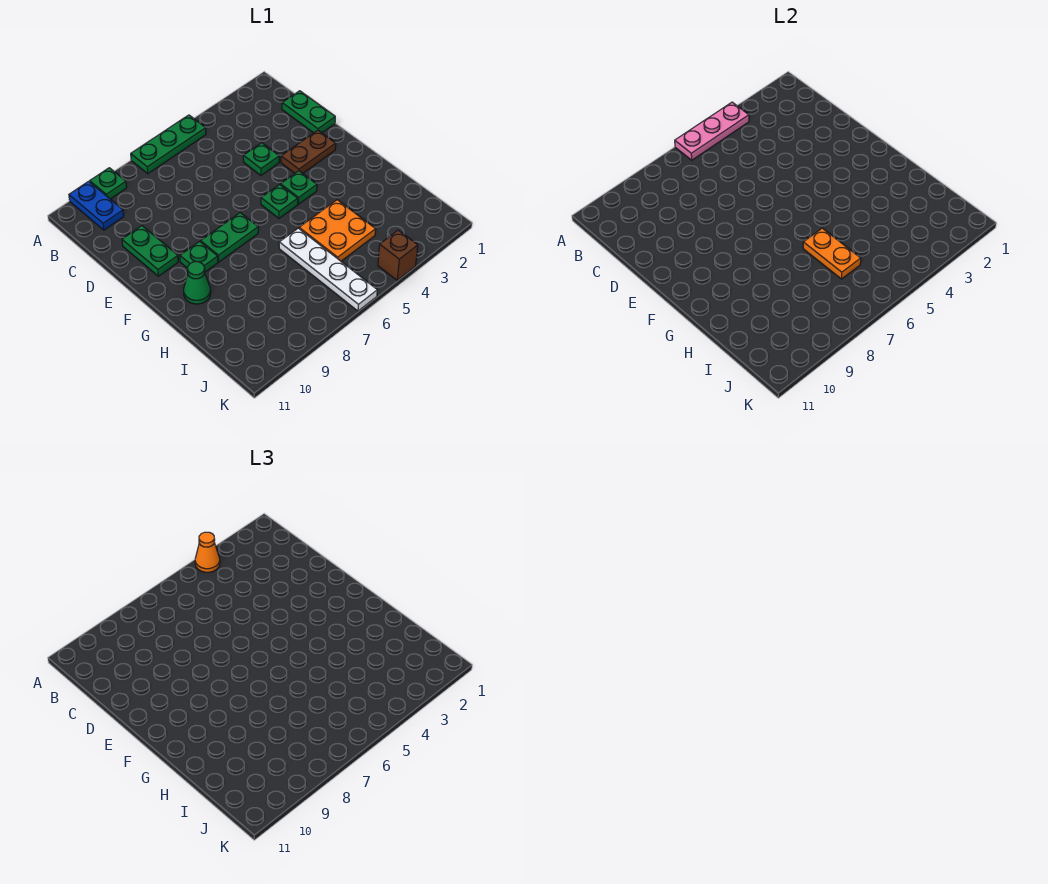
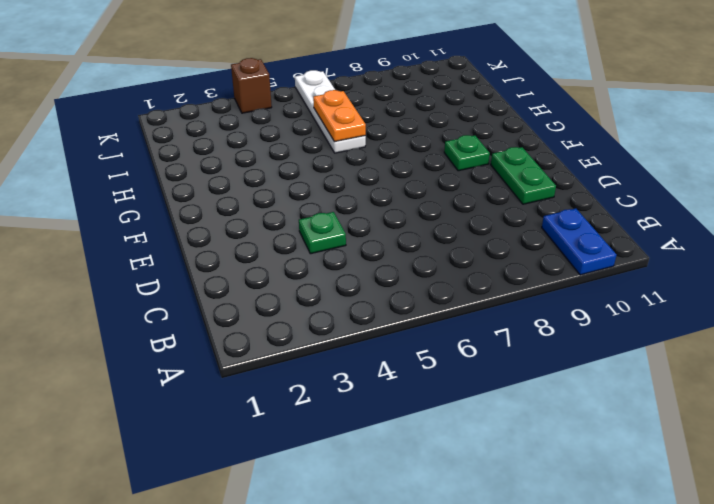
none -> green plate A5:A7 level 1
none -> green plate A9 level 1
none -> green plate C1:D1 level 1

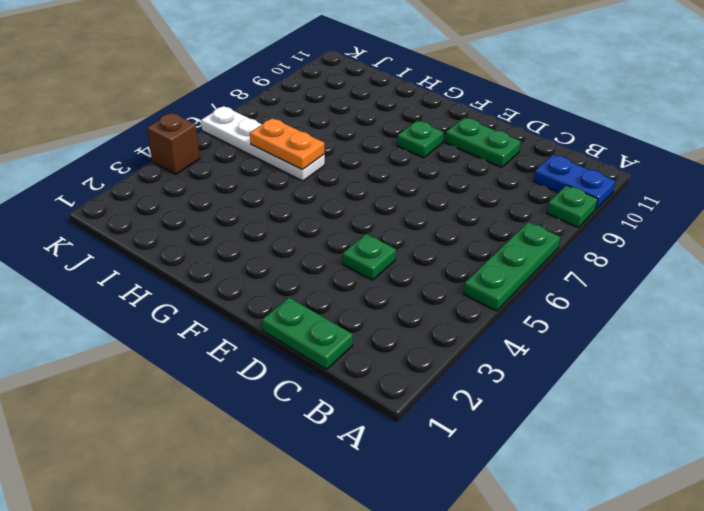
none -> brown plate E2:E3 level 1
none -> green plate F4 level 1
none -> green plate F5 level 1

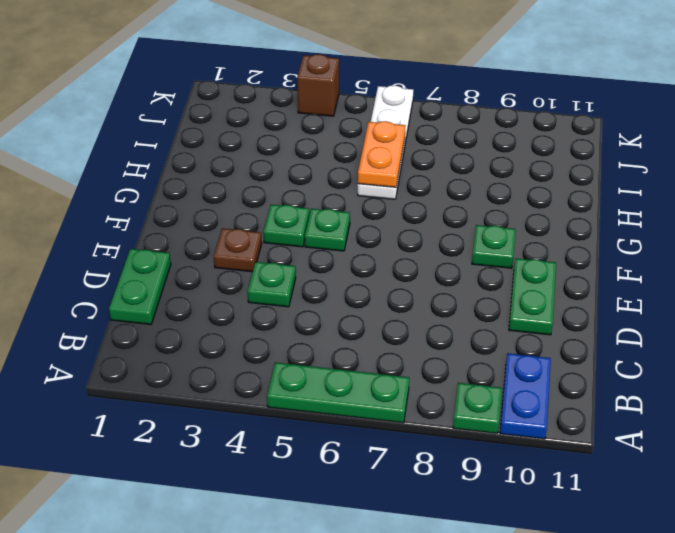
brown plate E3 level 1 -> brown plate E2:E3 level 1
none -> green plate F7:F8 level 1
none -> green cone G10 level 1
none -> orange plate H4:I5 level 1

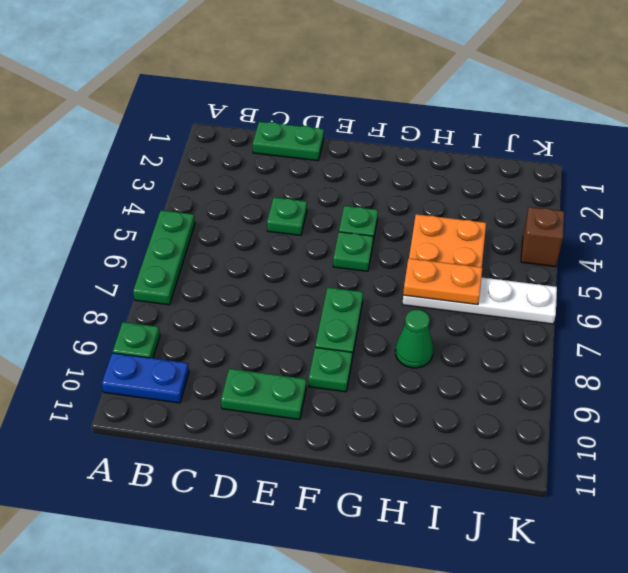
green cone H8 level 1 -> green cone G10 level 1
none -> brown plate E2:E3 level 1
none -> pink plate A4:A6 level 2
none -> orange cone A4 level 3

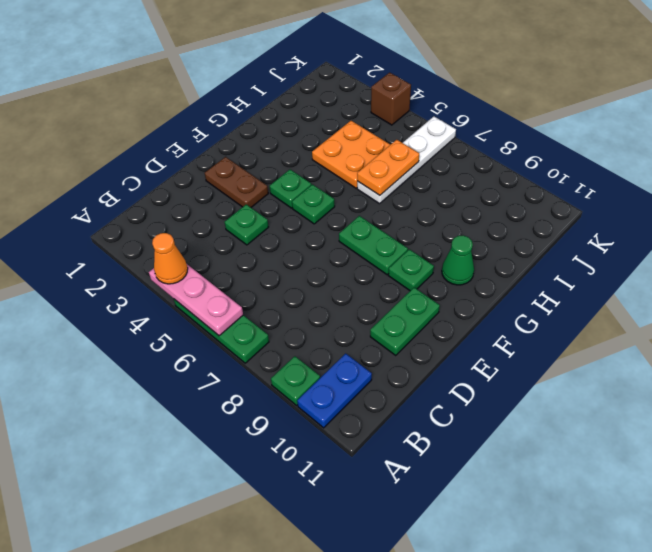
none -> green plate C1:D1 level 1

